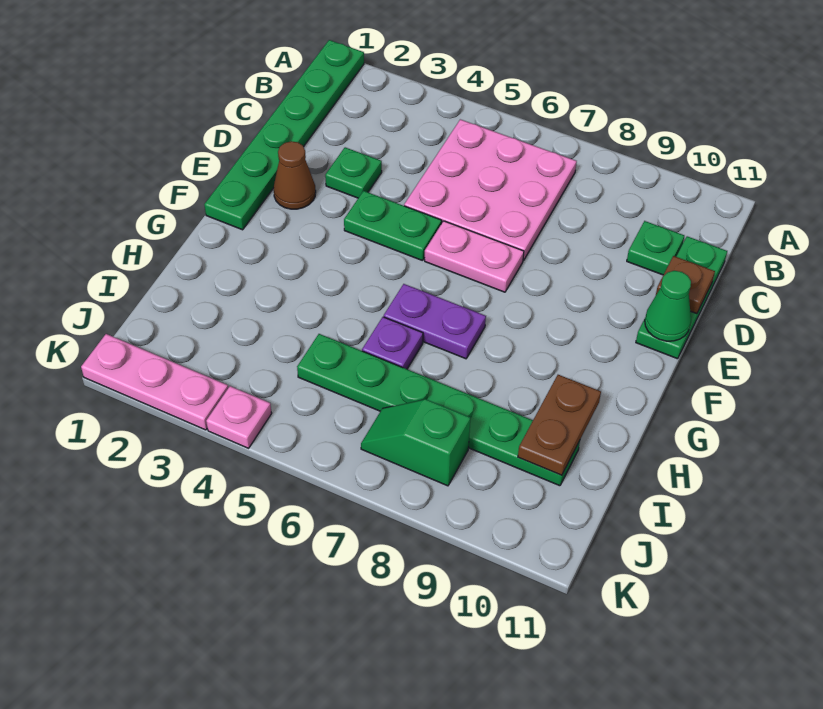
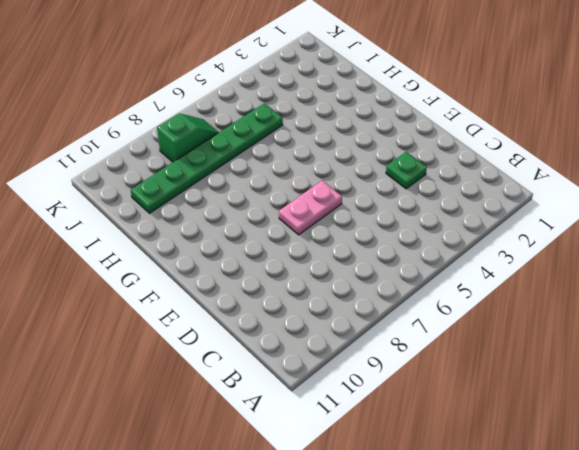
none -> green plate A1:F1 level 1
none -> pink plate B5:D7 level 1
none -> green plate C10 level 1

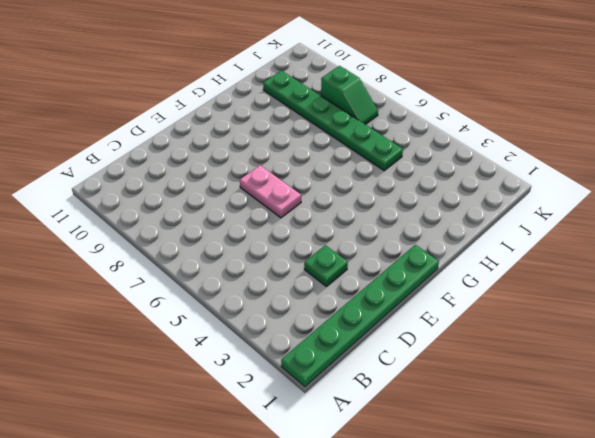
none -> pink plate B5:D7 level 1
none -> green plate C10 level 1
none -> green plate C11:E11 level 1

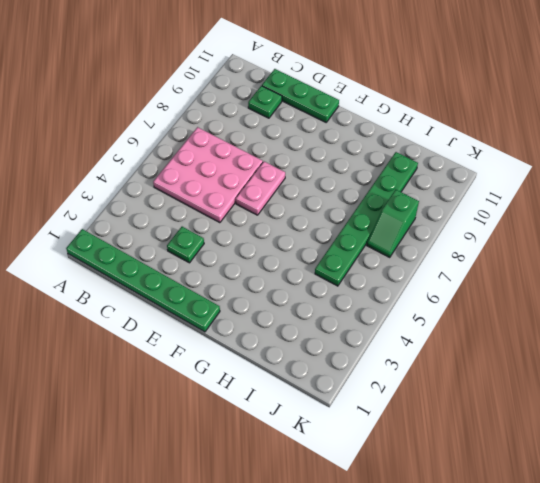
none -> brown cone E2 level 1
none -> green plate E4:E5 level 1
none -> purple plate G6:G7 level 1

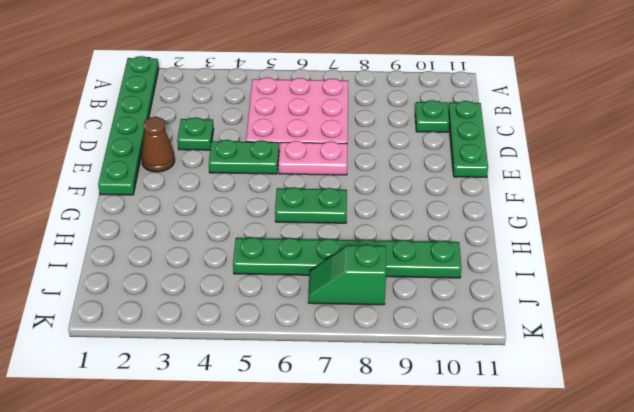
green plate G6:G7 level 1 -> purple plate G6:G7 level 1
none -> purple plate H6 level 1
none -> pink plate K1:K3 level 1
none -> pink plate K4 level 1

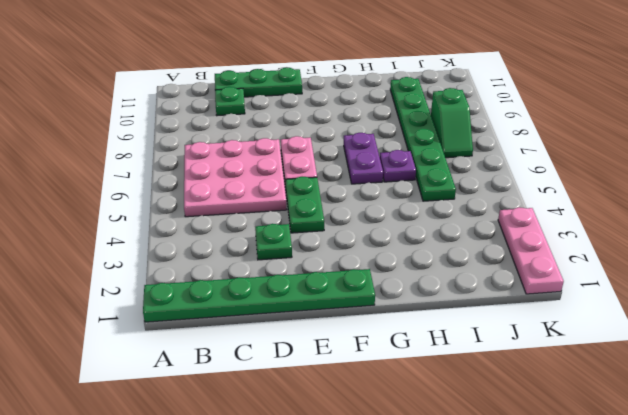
none -> brown cone E2 level 1
none -> pink plate K4 level 1
none -> brown plate D11 level 2

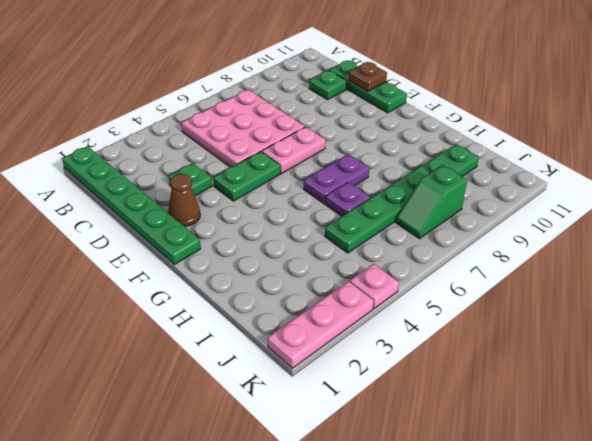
none -> green cone E11 level 2
none -> brown plate H10:I10 level 2

